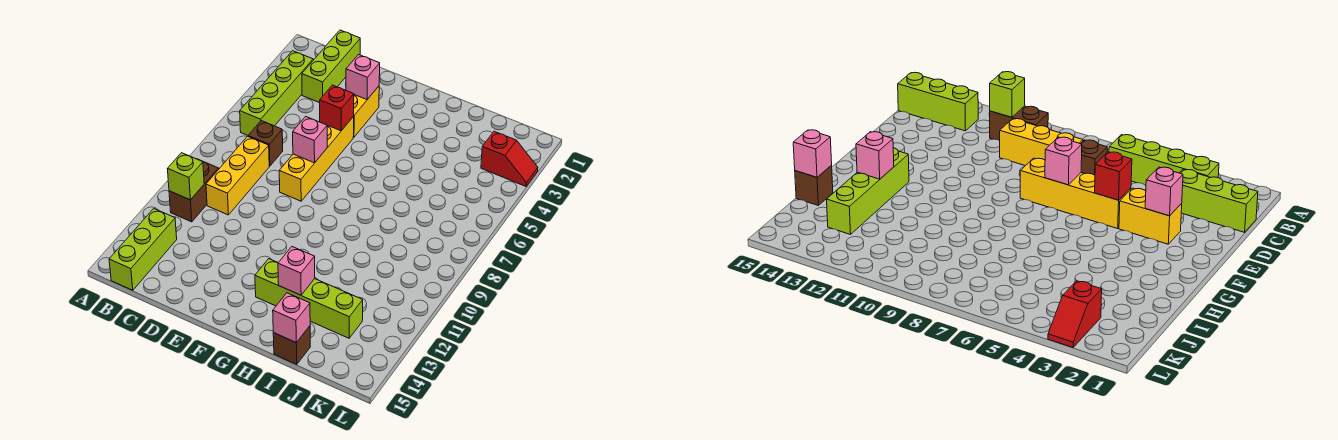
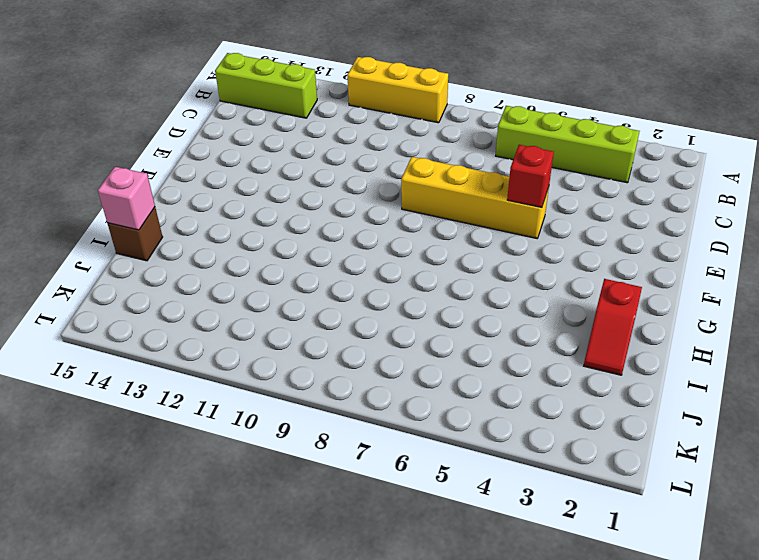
yellow brick A9:A11 level 1 -> yellow brick C8:C10 level 1
red slope H2:I2 level 1 top H -> red slope K3:L3 level 1 top K
none -> brown brick B10:B11 level 1
none -> lime brick C1:C3 level 1
none -> brown brick C7 level 1

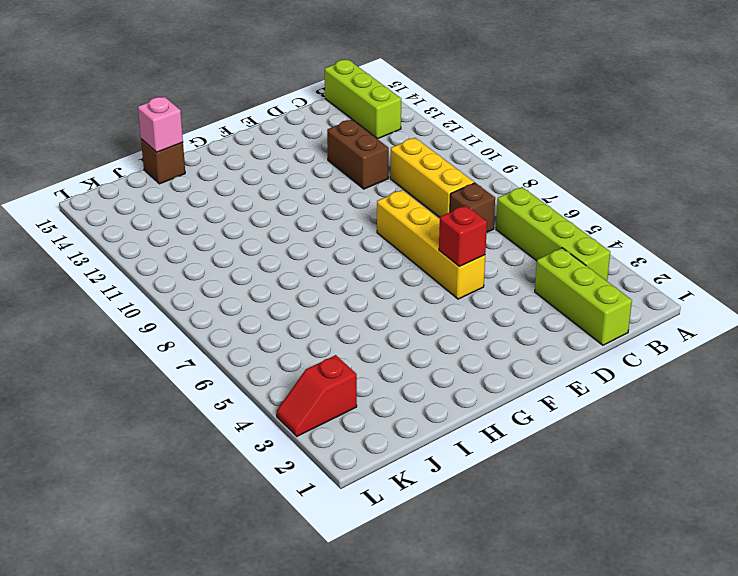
brown brick D11:D12 level 1 -> brown brick B10:B11 level 1
none -> yellow brick E3:E4 level 1
none -> lime brick G13:J13 level 1
none -> lime brick B11 level 2

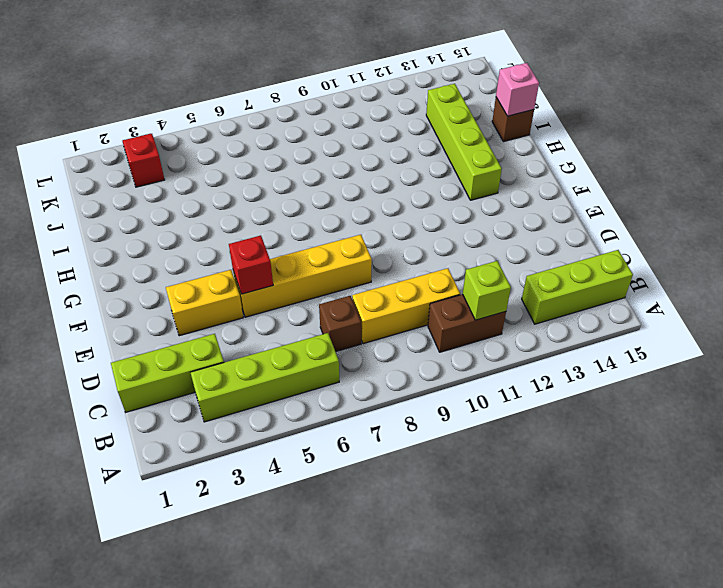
none -> pink brick E3 level 2
none -> pink brick E7 level 2
none -> pink brick H13 level 2

